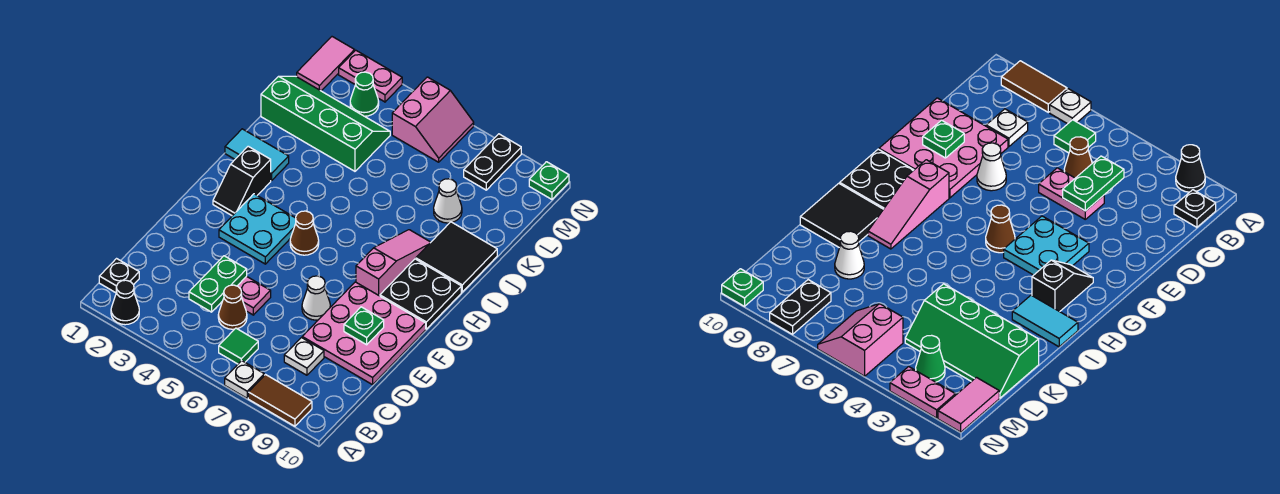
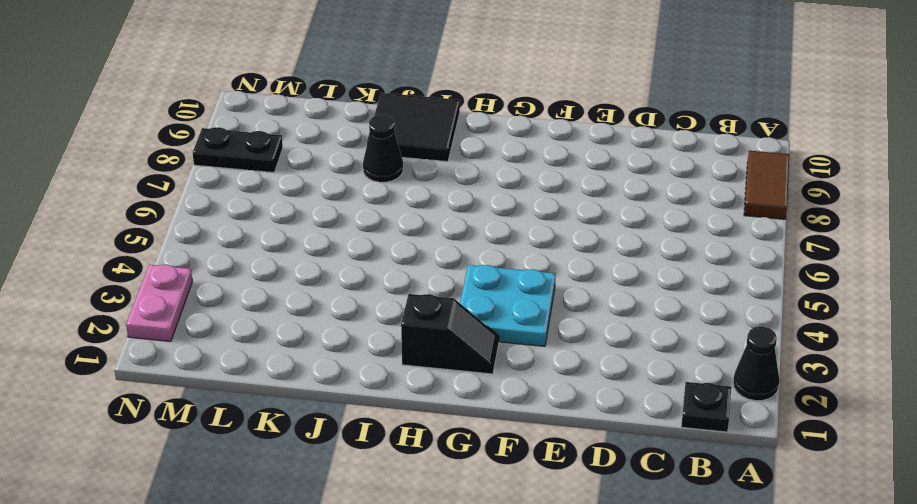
black cone J8 level 1 -> none
none -> white plate A7 level 1
none -> green tile B6 level 1
none -> brown cone C5 level 1

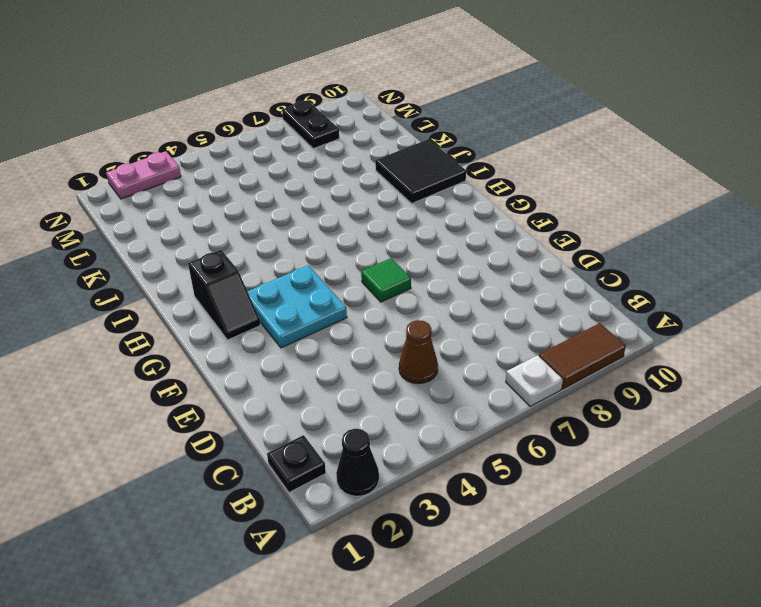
green tile F6 level 1 -> green tile B6 level 1
none -> white plate C8 level 1
none -> pink plate D4:D5 level 1
none -> pink plate D8:F10 level 1

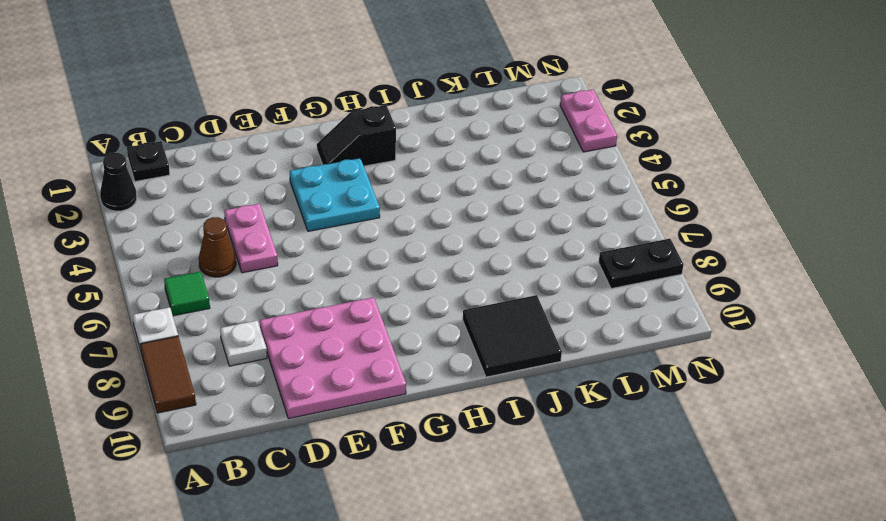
none -> white cone E7 level 1
none -> brown cone G5 level 1
none -> pink slope G8:I8 level 1 top G

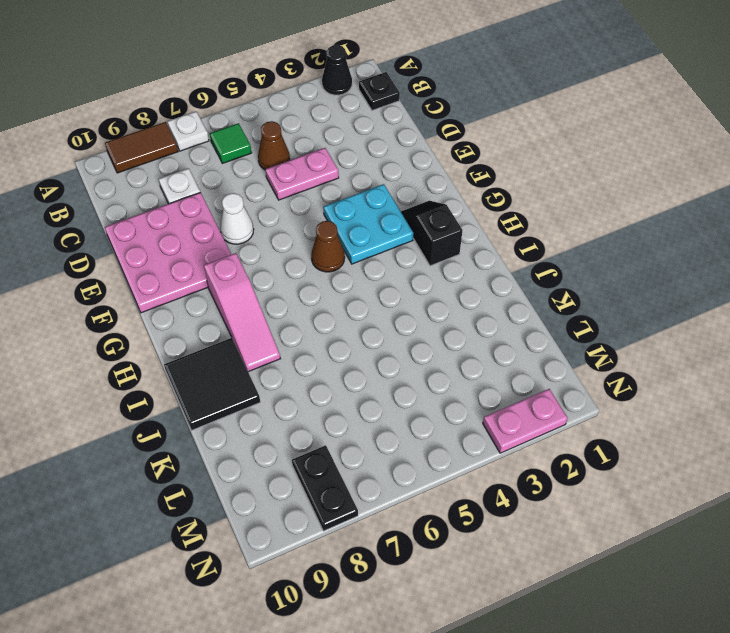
none -> black plate G9:H10 level 1
none -> cyan tile I1:I2 level 1
none -> green slope K1:L4 level 1 top K

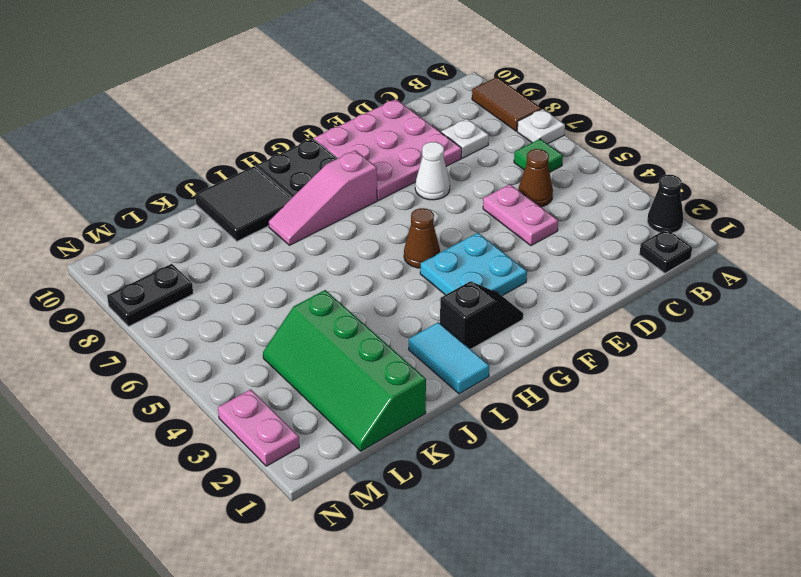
none -> white cone K8 level 1
none -> pink tile M1:N1 level 1
none -> green cone M3 level 1

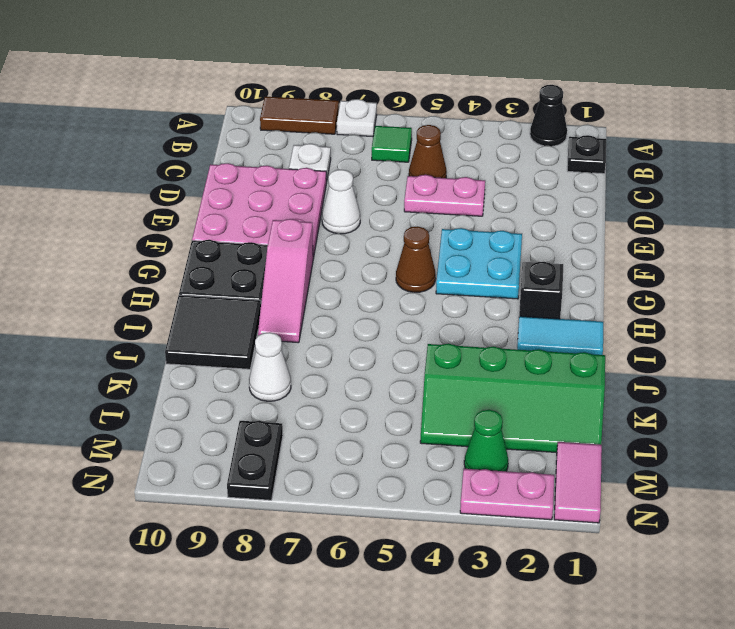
none -> pink slope M5:N6 level 1 top 5
none -> green plate N10 level 1
none -> green plate C4:D4 level 2

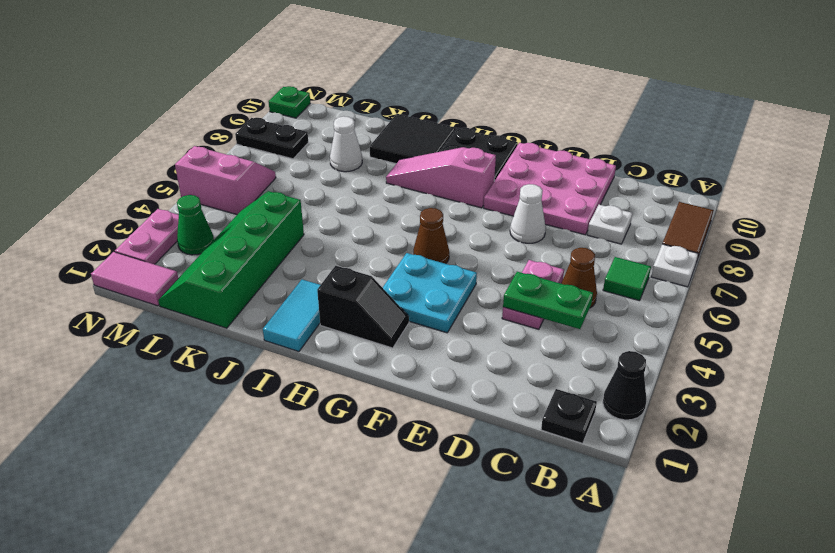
none -> green plate E9 level 2

